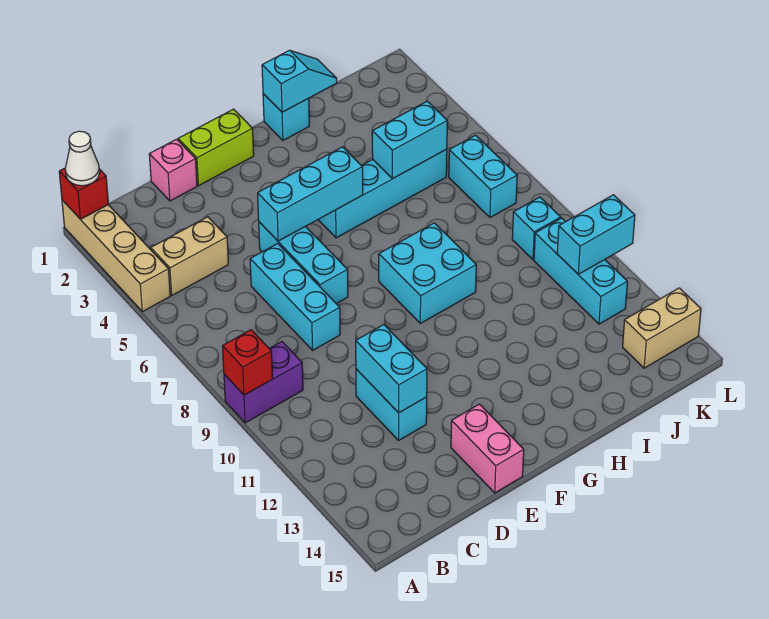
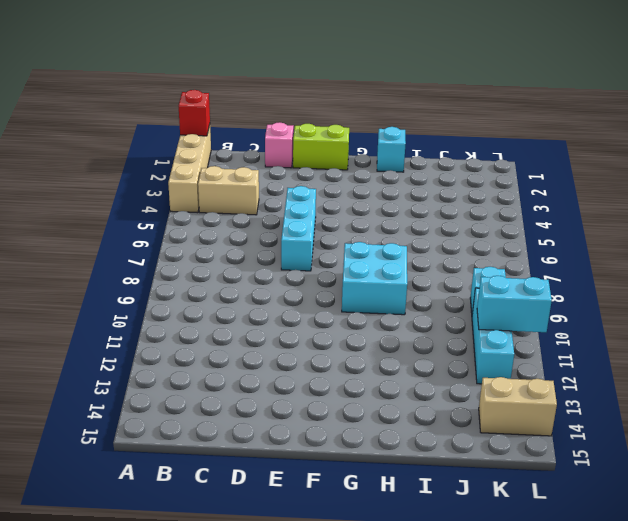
none -> purple brick A9:B9 level 1
none -> cyan brick D6:D8 level 1
none -> cyan brick D11:D12 level 1

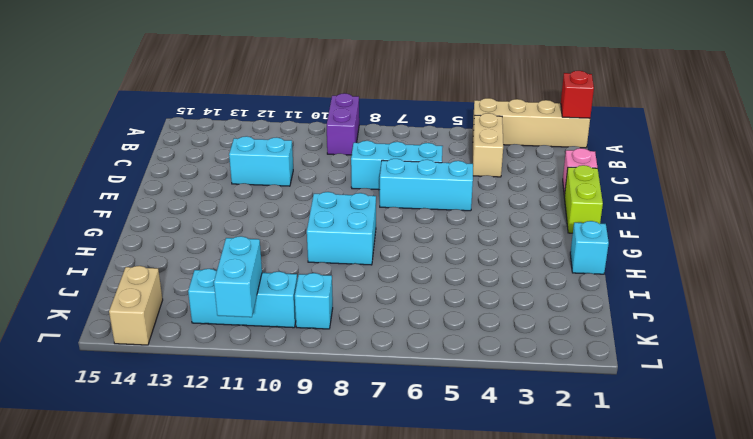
none -> pink brick E14:E15 level 1
none -> cyan brick G5:J5 level 1
none -> cyan brick K6:K7 level 1

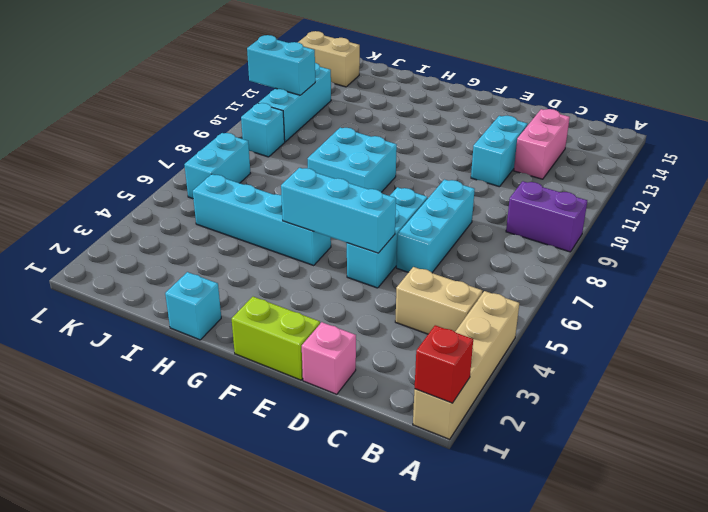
pink brick C12:C13 level 1 -> pink brick E14:E15 level 1
none -> red brick A9 level 2
none -> cyan brick D11:D12 level 2
none -> cyan slope H1:I1 level 2 top H

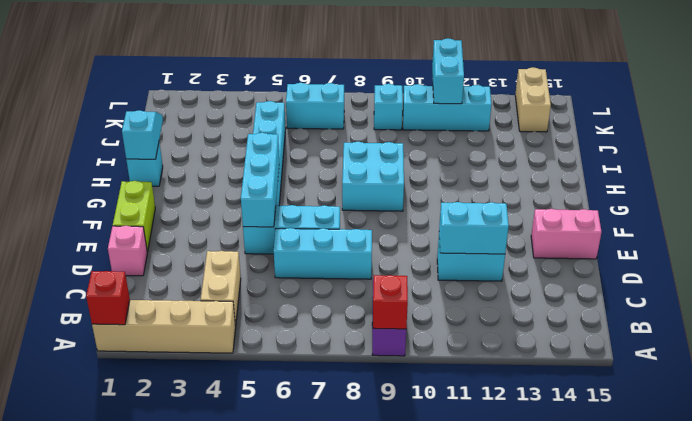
none -> cyan brick I5:J5 level 2
none -> white cone A1 level 3

